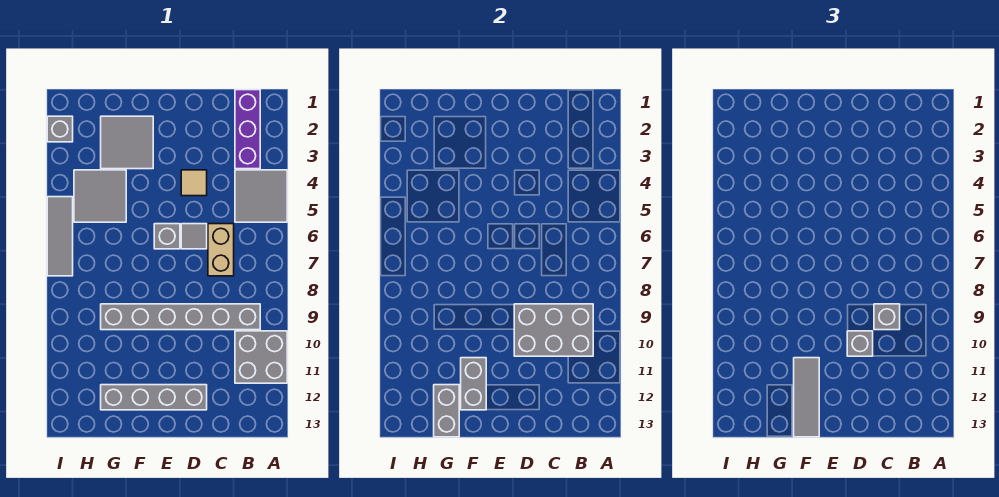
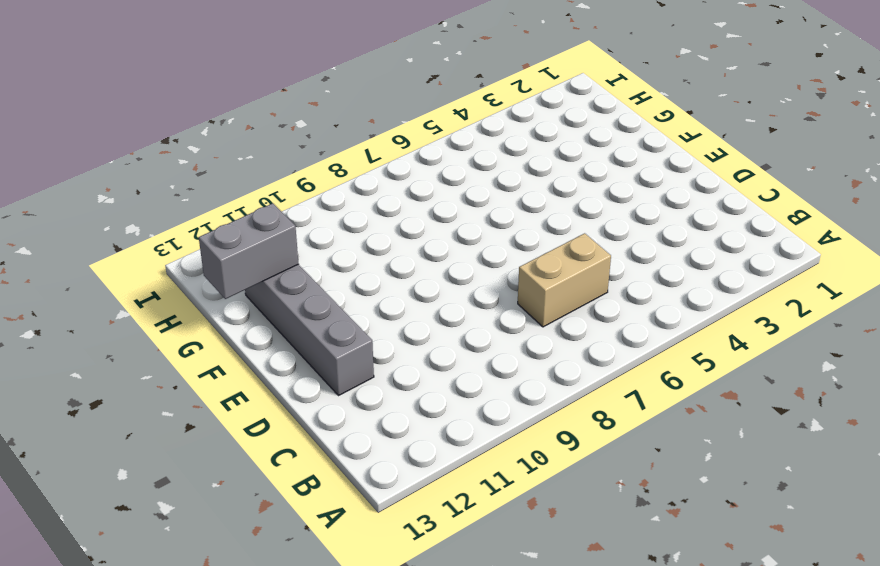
none -> grey tile A4:B5 level 1
none -> grey brick A10:B11 level 1
none -> purple brick B1:B3 level 1

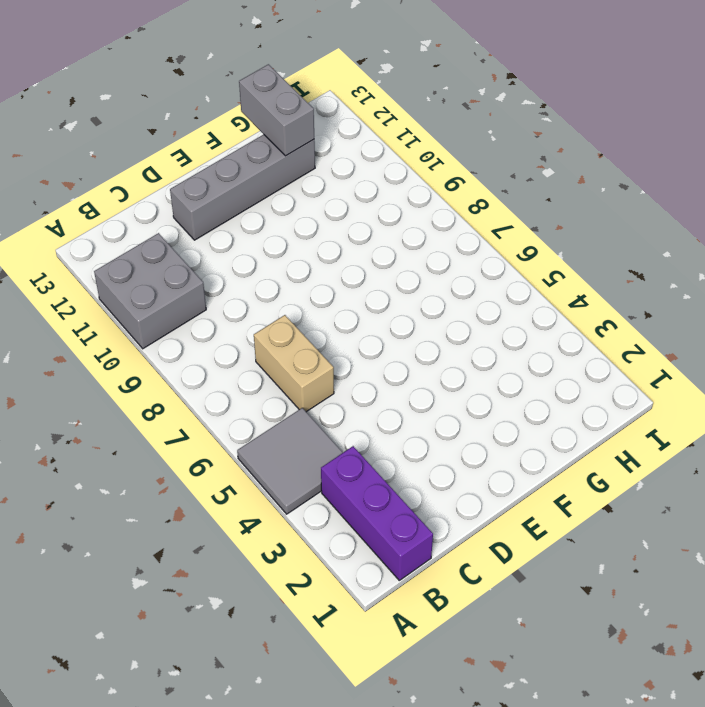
none -> grey brick B9:G9 level 1
none -> tan tile D4 level 1
none -> grey tile D6 level 1

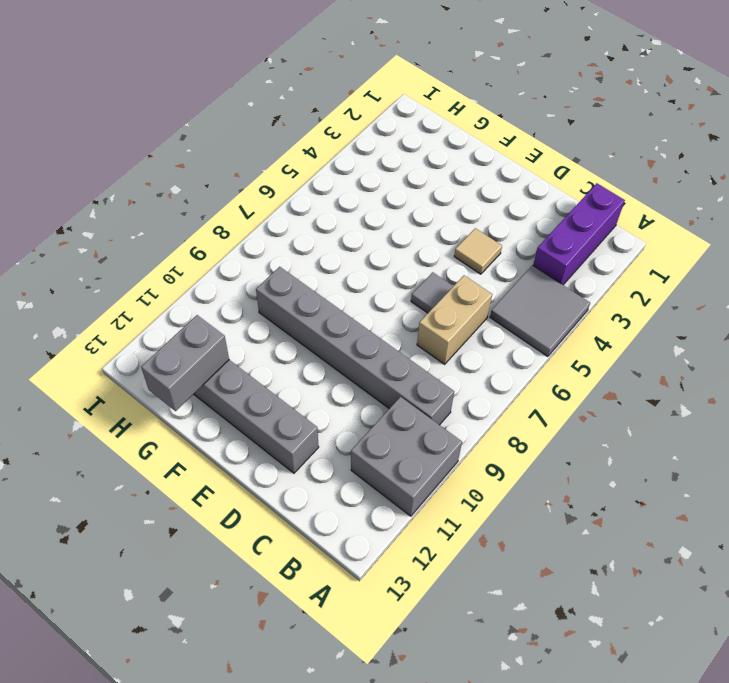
none -> grey brick E6 level 1
none -> grey tile F2:G3 level 1
none -> grey tile G4:H5 level 1

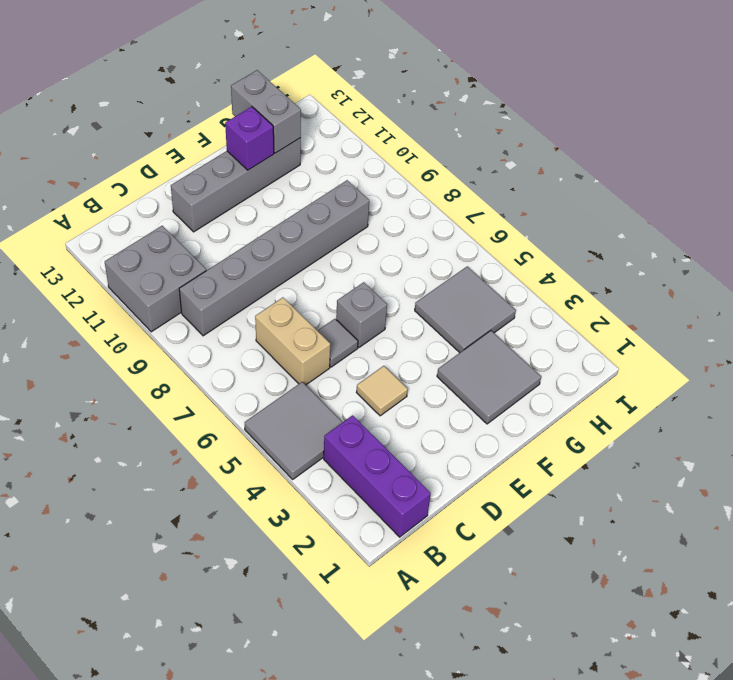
purple brick F12 level 2 -> grey brick F11:F12 level 2
none -> grey brick I2 level 1
none -> grey tile I5:I7 level 1
none -> grey brick B9:D10 level 2

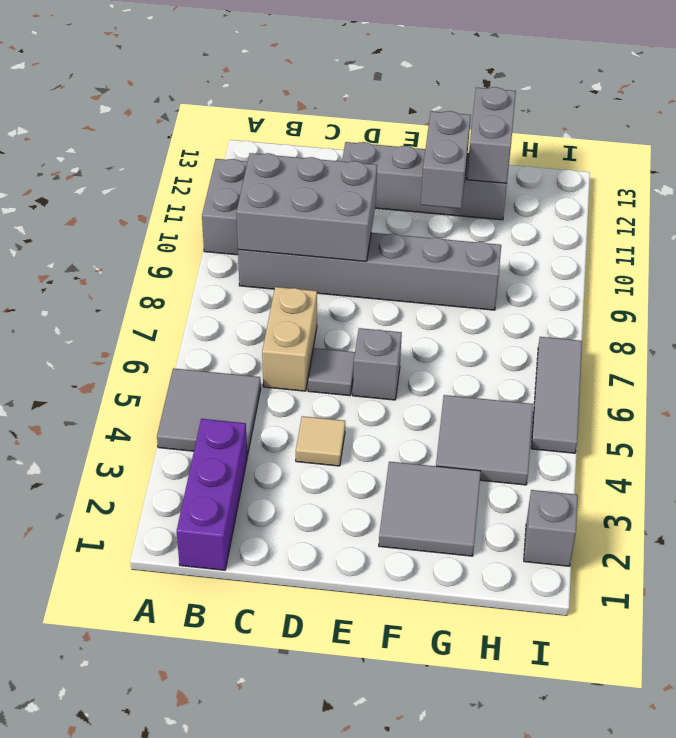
none -> grey brick C9 level 3
none -> grey brick D10 level 3
none -> grey tile F11:F13 level 3

